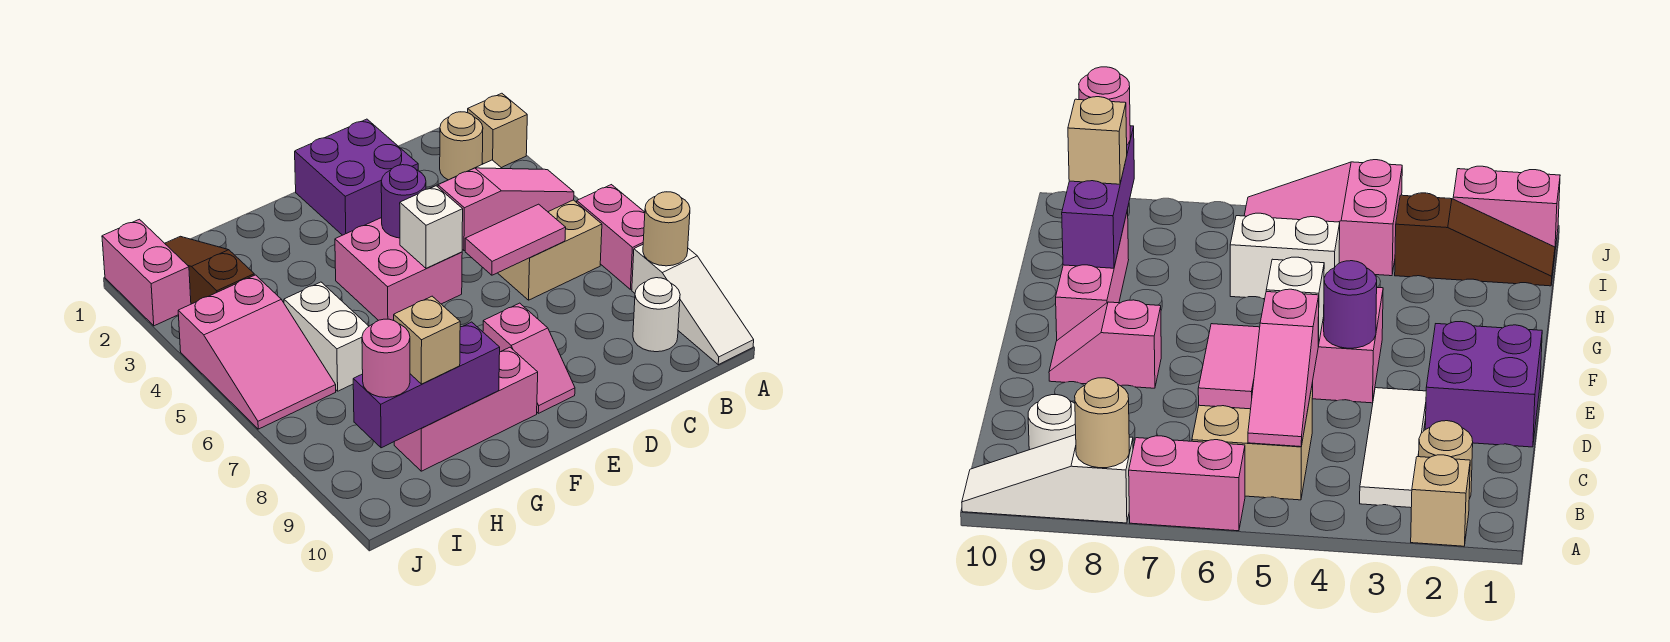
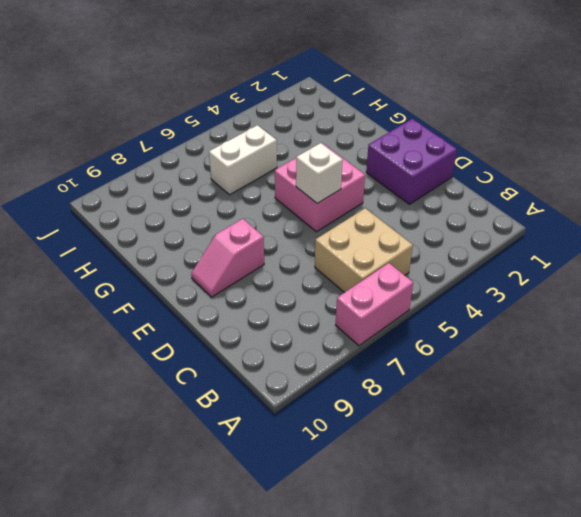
none -> tan brick A2 level 1
none -> white slope A8:A10 level 1 top 8
none -> tan round brick B2 level 1

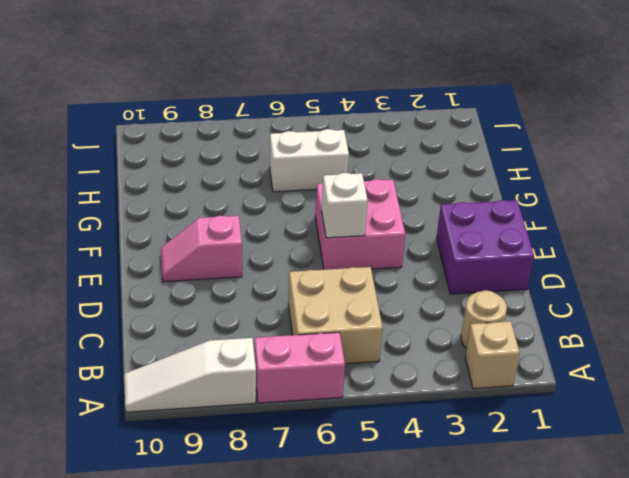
none -> white tile B3:D3 level 1
none -> white round brick B9 level 1
none -> pink brick F9:H9 level 1

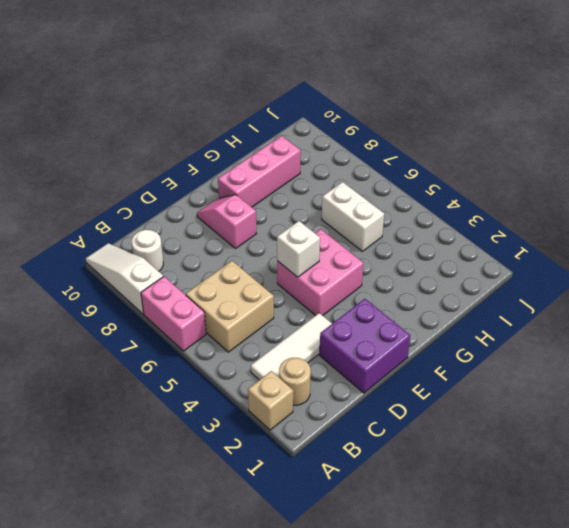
none -> brown slope I1:I3 level 1 top 3
none -> pink slope I4:J6 level 1 top 4
none -> pink brick J1:J2 level 1

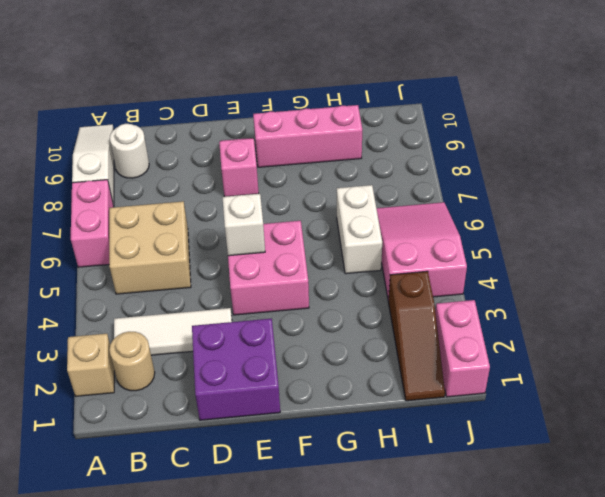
none -> tan round brick A8 level 2
none -> pink slope B5:D5 level 2 top D
none -> pink tile C6:D6 level 2

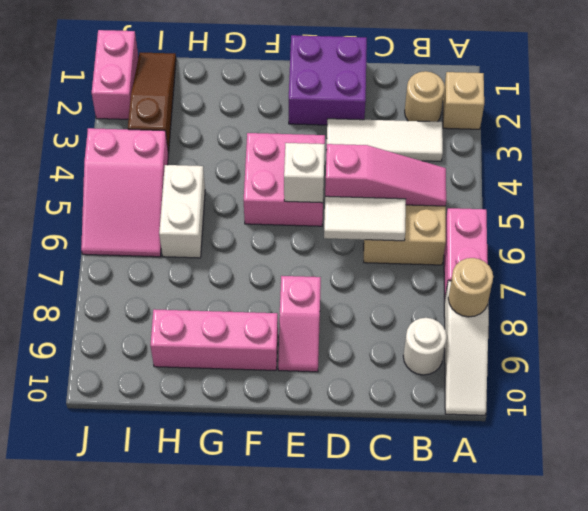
white tile C6:D6 level 2 -> pink tile C6:D6 level 2
none -> purple round brick E4 level 2
none -> purple brick G9:I9 level 2
none -> tan brick H9 level 3

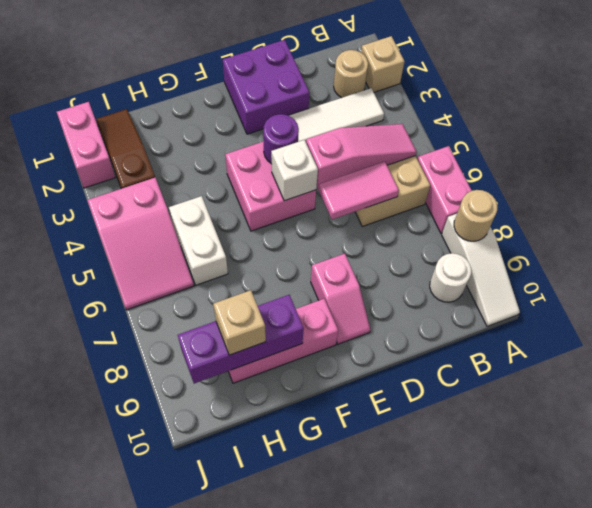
none -> pink round brick I9 level 3

